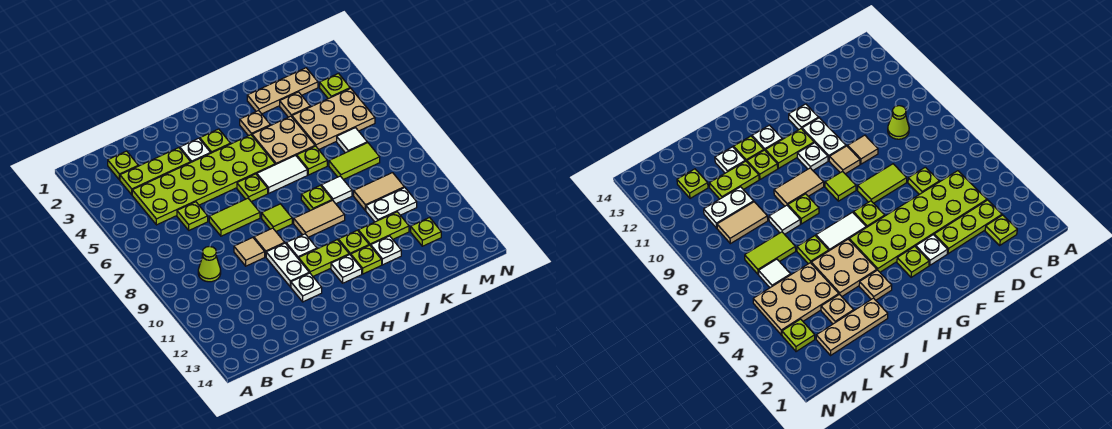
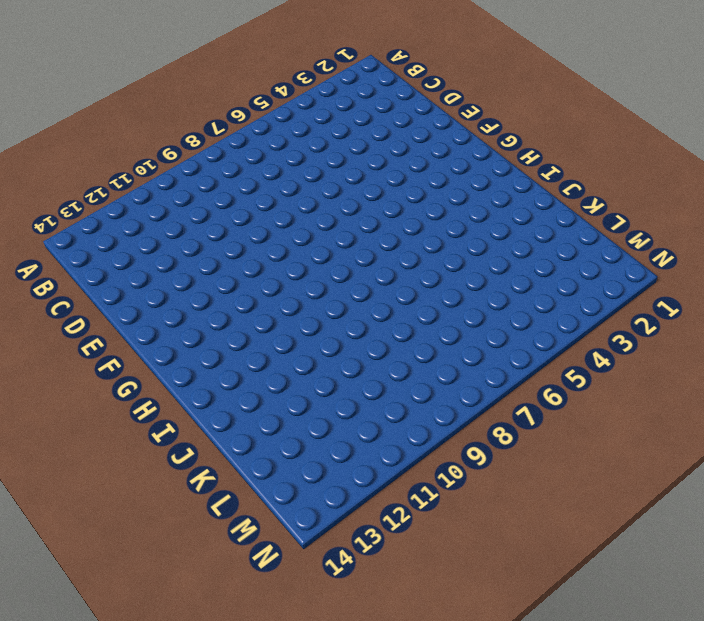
none -> lime plate C2 level 1
none -> lime plate C3:E3 level 1
none -> lime plate C4:H5 level 1
none -> lime cone C9 level 1

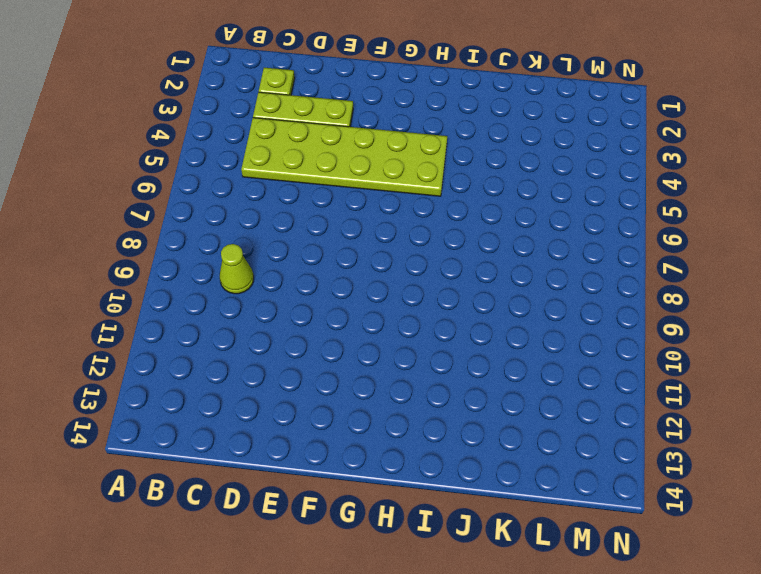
none -> lime plate D6 level 1
none -> lime tile E7:F7 level 1
none -> tan tile E9 level 1
none -> white plate F3 level 1

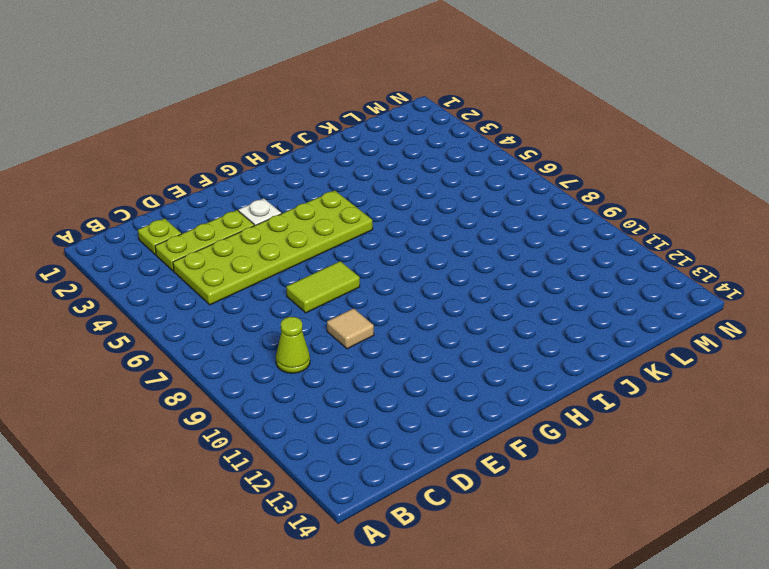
none -> lime plate D6 level 1
none -> tan tile F9 level 1
none -> white plate F10:F11 level 1
none -> white plate F12 level 1

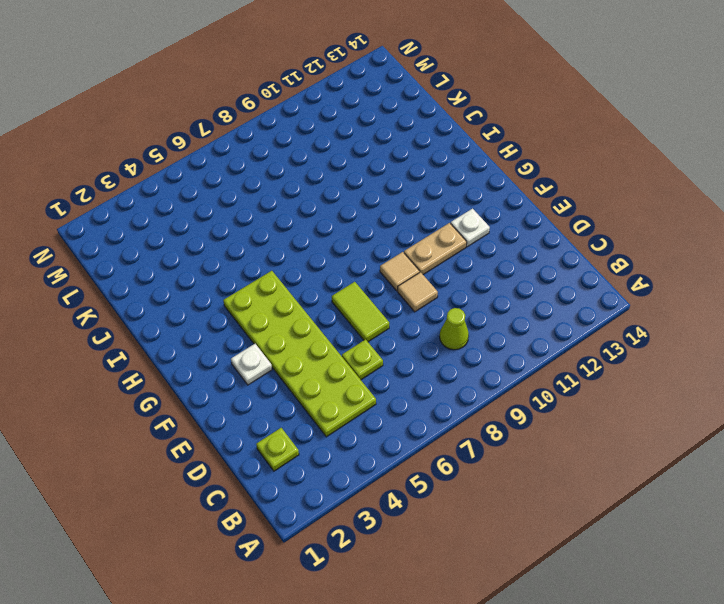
tan plate F10:F11 level 1 -> white plate F10:F11 level 1
none -> lime plate C3:E3 level 1
none -> lime plate G3 level 1
none -> lime plate G6 level 1
none -> lime tile G8 level 1

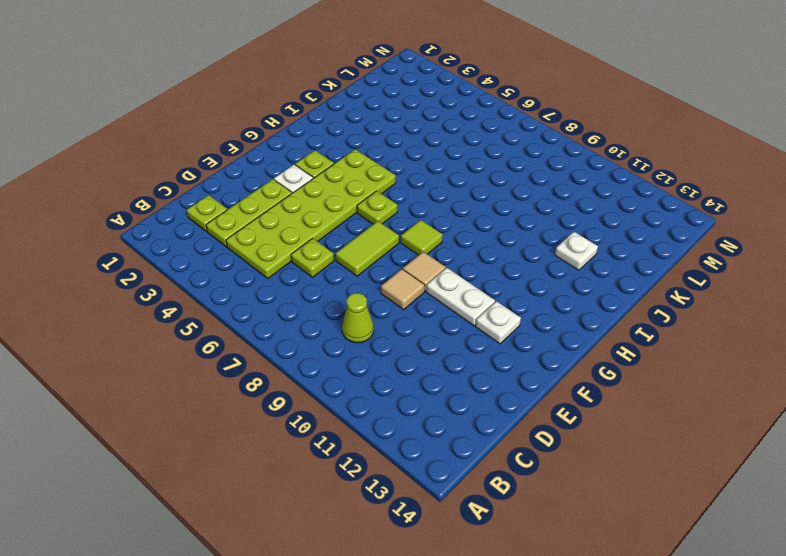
none -> white plate G10 level 1
none -> lime plate G11:H11 level 1
none -> white tile H6:I6 level 1
none -> tan tile H9:I9 level 1

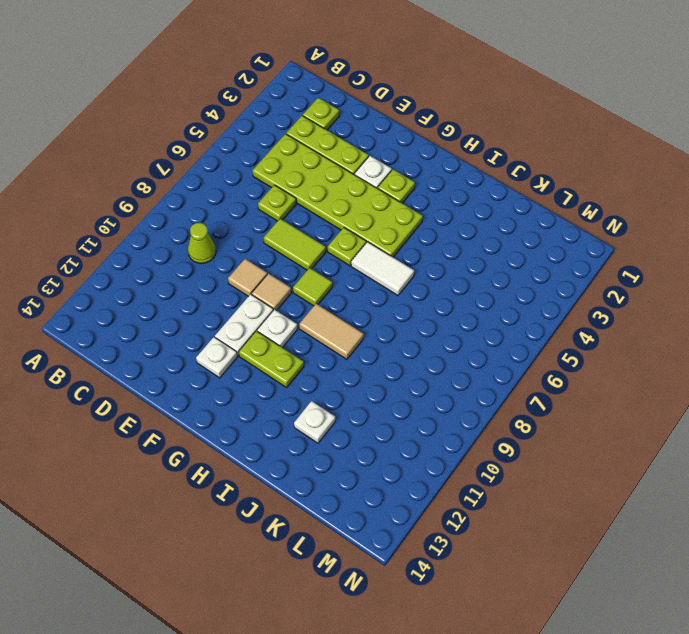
none -> white plate H12 level 1
none -> tan plate I3 level 1
none -> tan plate I4:J5 level 1
none -> lime plate I8 level 1

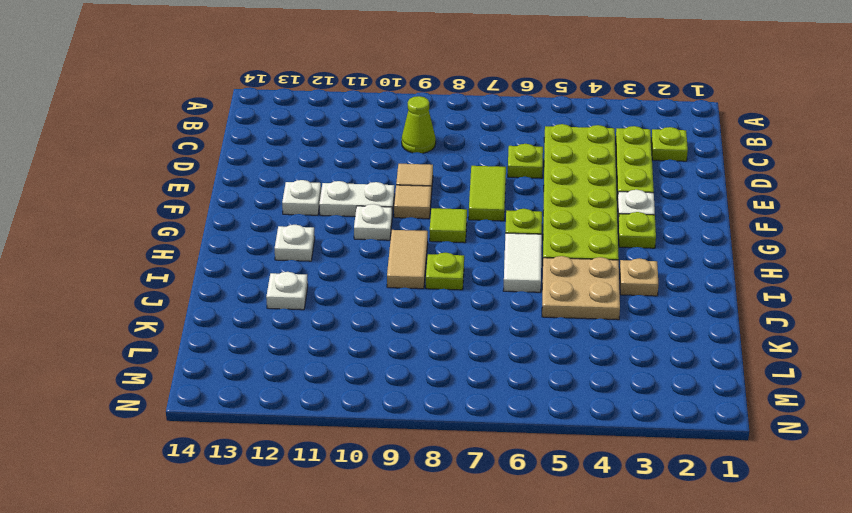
none -> lime plate G11:H11 level 1
none -> lime plate I11 level 1
none -> lime plate I12 level 1
none -> tan plate J2:L2 level 1

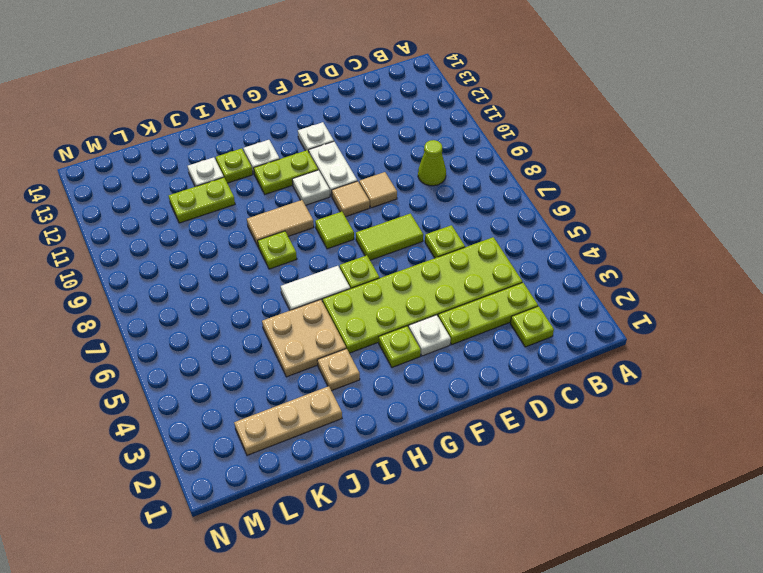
none -> lime plate I11 level 1
none -> lime plate J6 level 1
none -> white tile J8 level 1
none -> tan plate K3 level 1

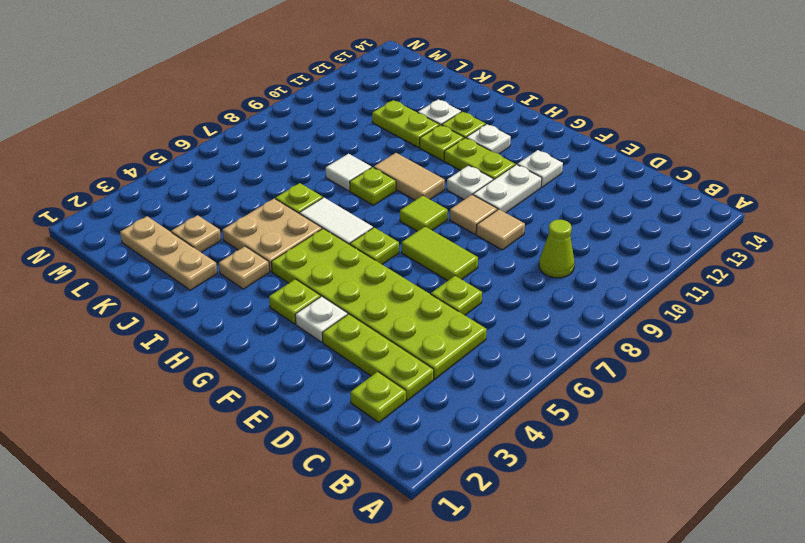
none -> tan plate K4:M5 level 1
none -> lime tile K7:L7 level 1
none -> tan tile K9:L9 level 1
none -> white plate K10:L10 level 1

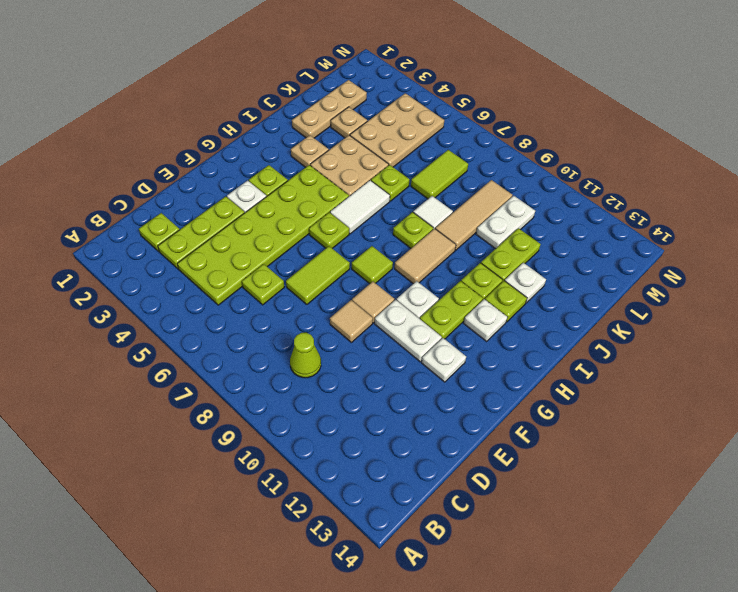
tan tile J9:L9 level 1 -> tan tile K9:L9 level 1
none -> white tile L6 level 1
none -> lime plate L12 level 1
none -> lime plate M3 level 1

